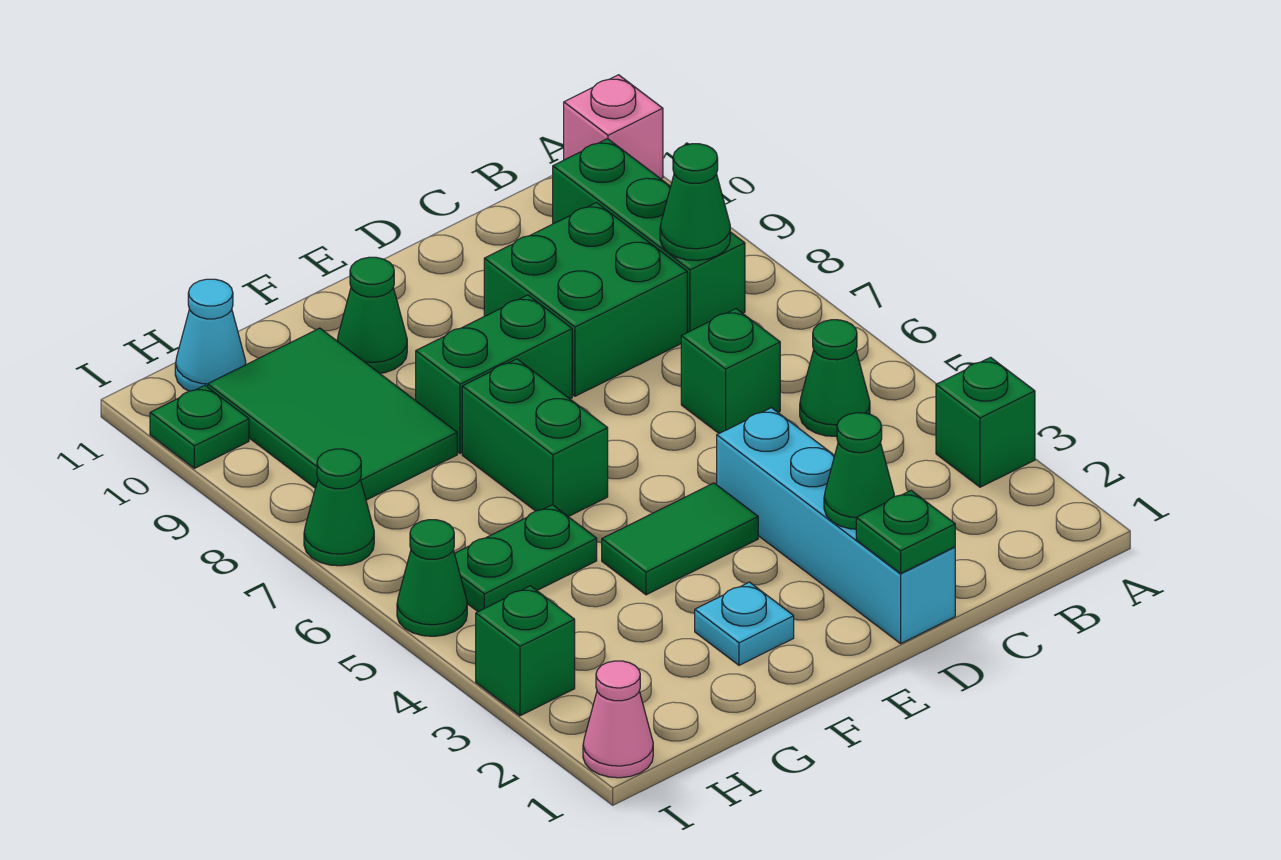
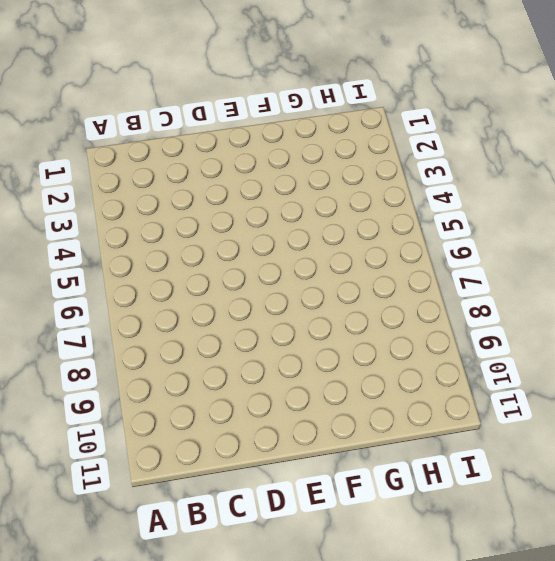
none -> green brick A3 level 1
none -> pink brick A11 level 1
none -> green cone B5 level 1

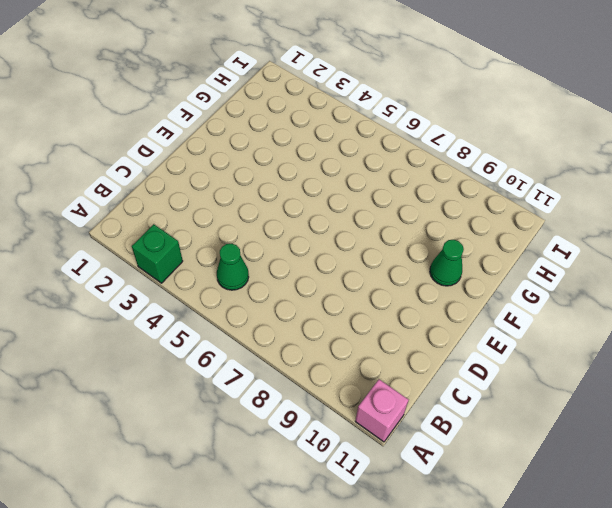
none -> green brick B8:B10 level 1
none -> green brick C6 level 1
none -> green brick C8:D9 level 1

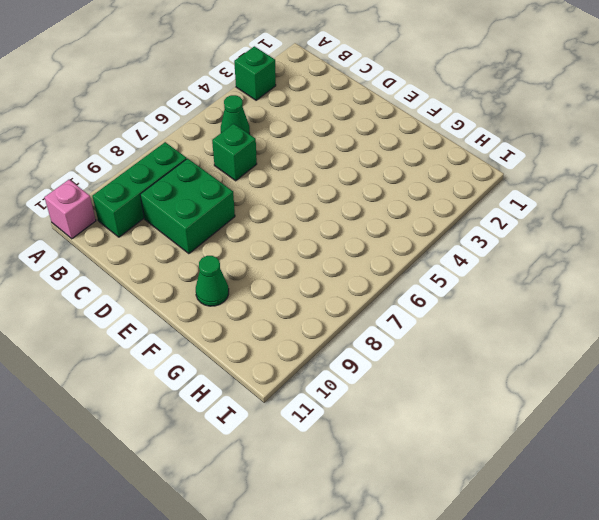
none -> cyan brick D1:D4 level 1
none -> green tile E4:F4 level 1
none -> green brick E8:F8 level 1

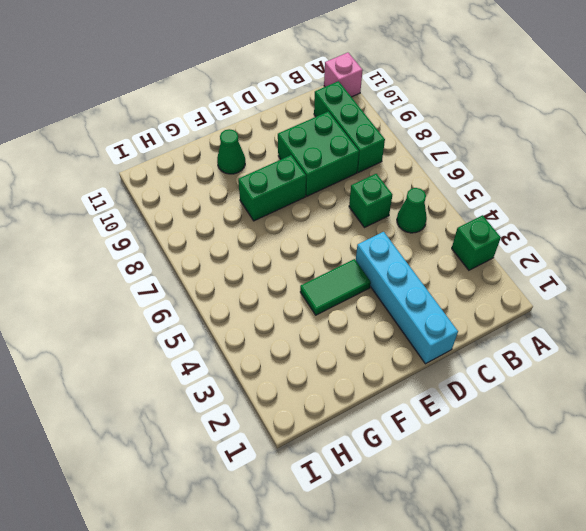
none -> cyan plate F2 level 1
none -> green brick F6:F7 level 1
none -> green plate G5:H5 level 1

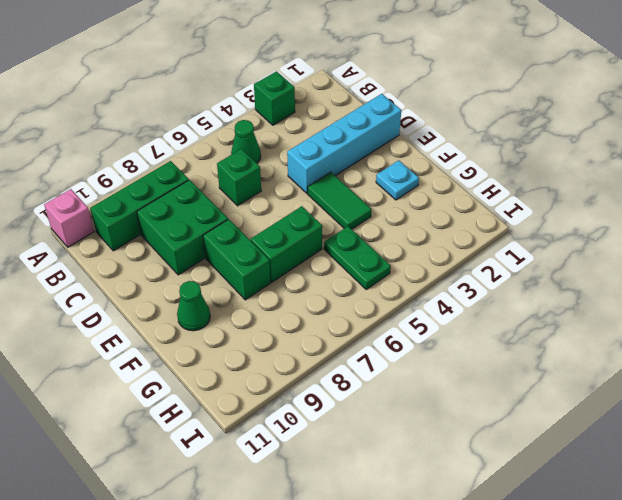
none -> green tile G8:H10 level 1
none -> cyan cone H11 level 1
none -> pink cone I1 level 1

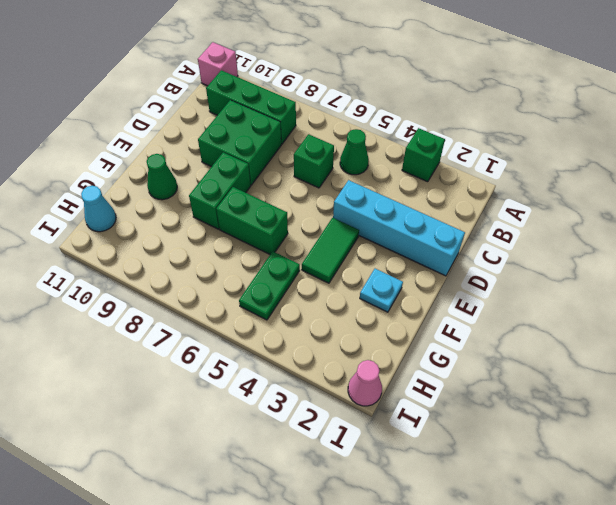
none -> green tile G8:H10 level 1
none -> green brick I3 level 1
none -> green cone I5 level 1

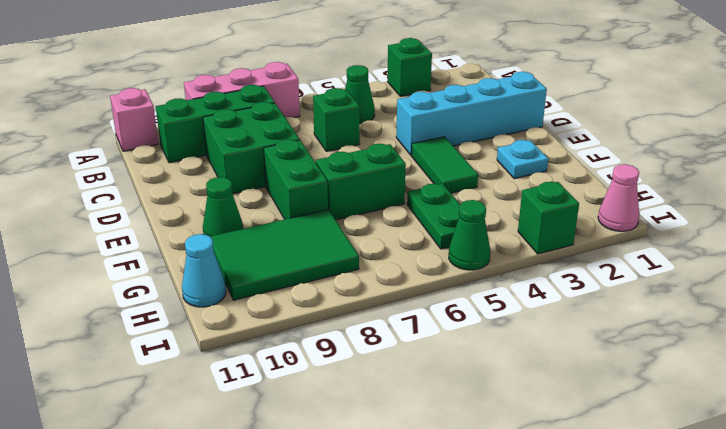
pink brick A7:A9 level 1 -> none
none -> green cone I7 level 1
none -> green plate I10 level 1
none -> green cone B8 level 2

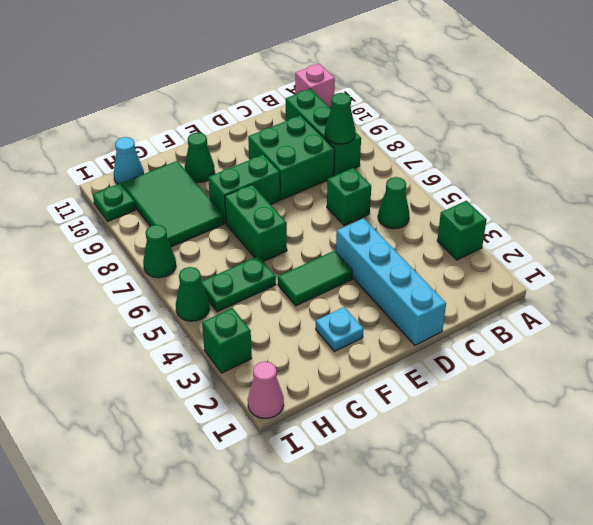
none -> green plate D1 level 2
none -> green cone D2 level 2

